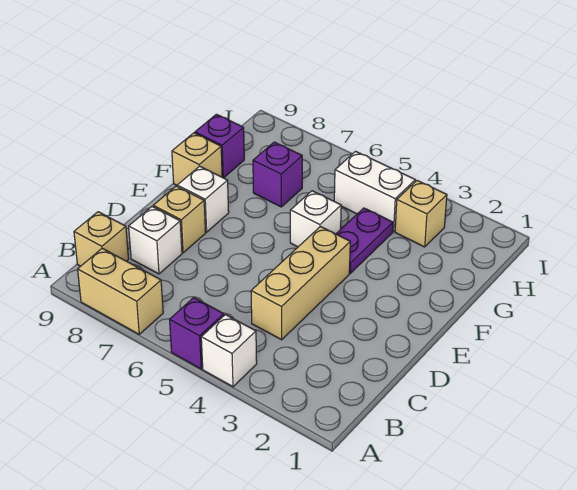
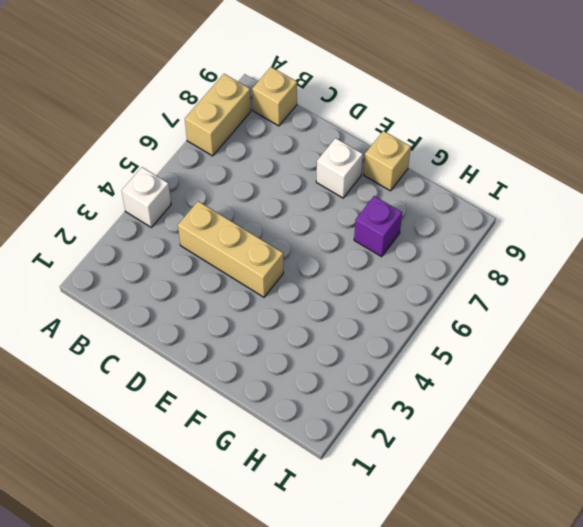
none -> purple brick A5 level 1
none -> white brick C8 level 1
none -> tan brick D8 level 1

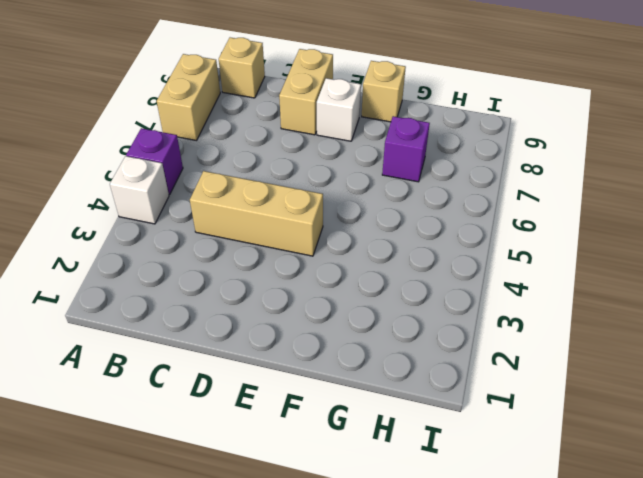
tan brick D8:D9 level 1 -> tan brick D8 level 1
none -> white brick C8 level 1
none -> purple plate F4:G4 level 1
none -> white brick F5 level 1

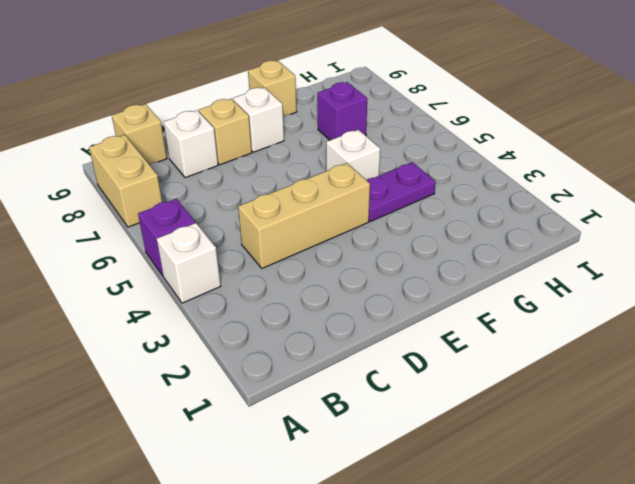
none -> purple brick G9 level 1
none -> tan brick H3 level 1
none -> white brick H4:H5 level 1

